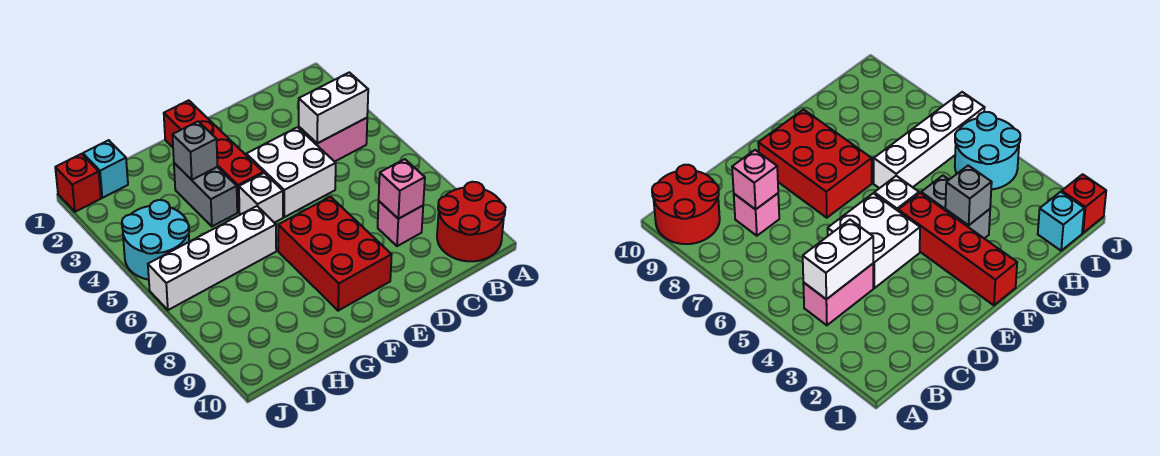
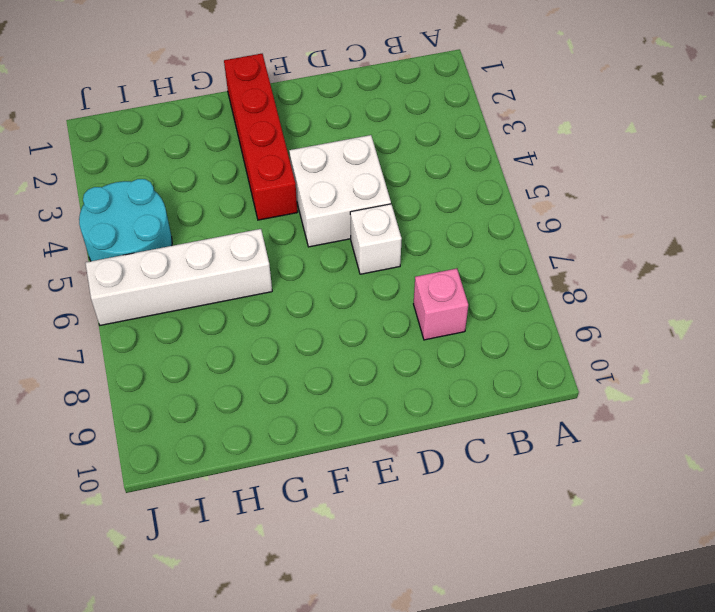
white brick D6 level 1 -> white brick F5 level 1
none -> red round brick A9:B10 level 1
none -> pink brick B4:C4 level 1
none -> red brick E7:F9 level 1

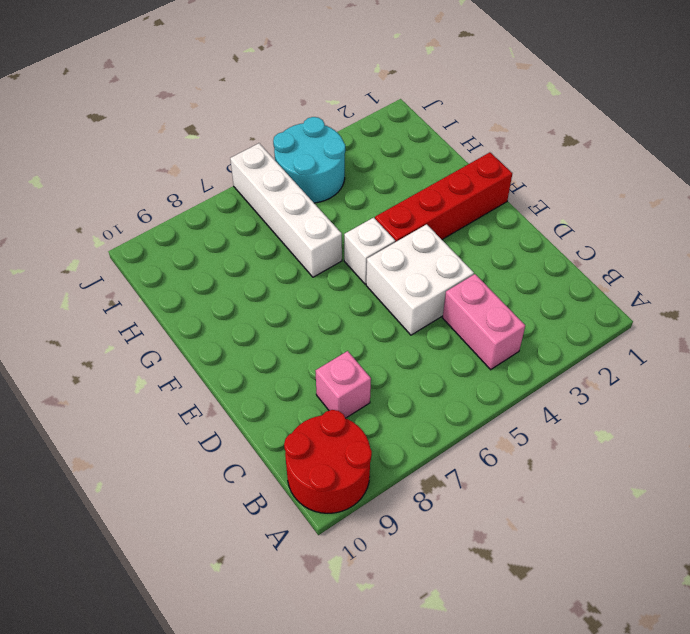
none -> red brick E7:F9 level 1
none -> grey brick G3:G4 level 1
none -> cyan brick I1 level 1

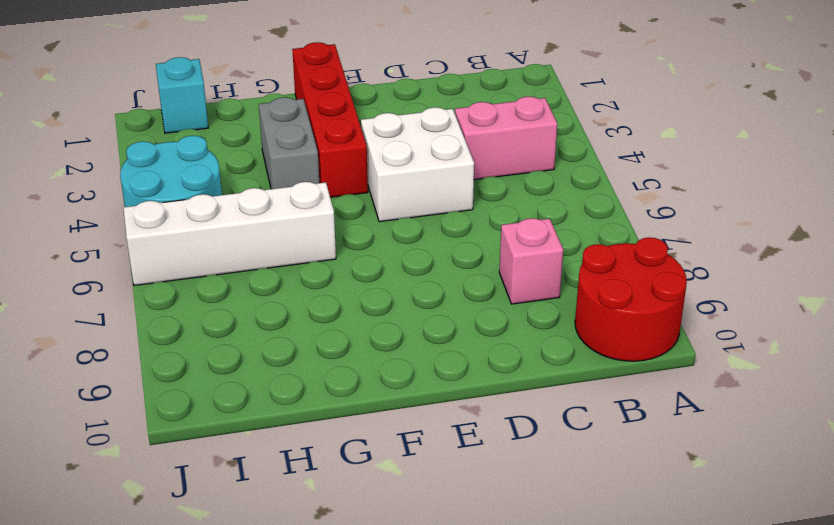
none -> red brick E7:F9 level 1
none -> white brick F5 level 1
none -> red brick J1 level 1

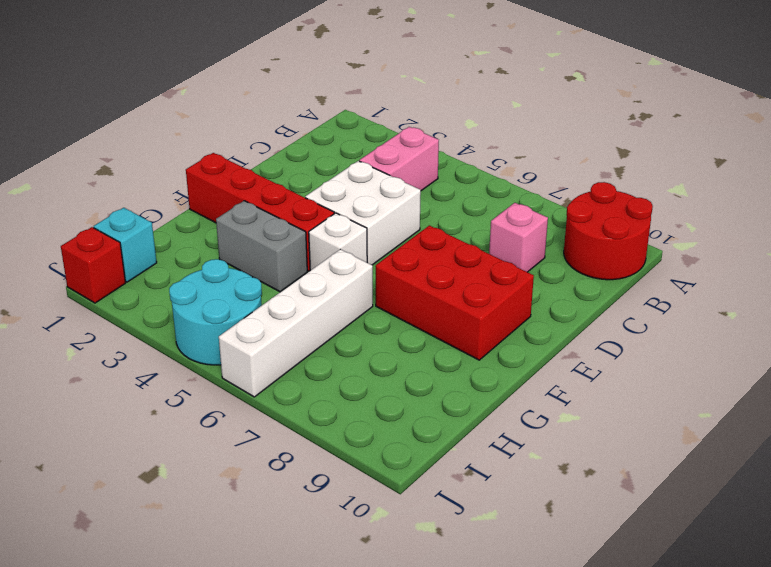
none -> white brick B4:C4 level 2
none -> pink brick C8 level 2
none -> grey brick G3 level 2

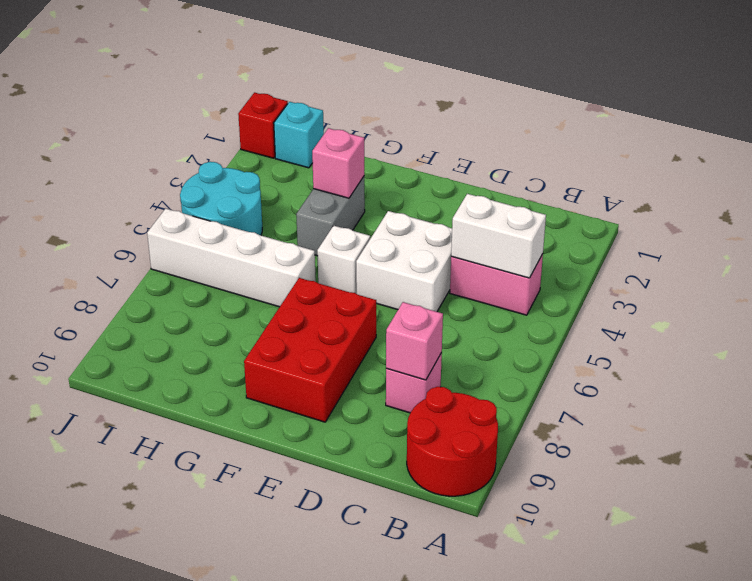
pink brick G3 level 2 -> grey brick G3 level 2
none -> red brick F1:F4 level 1

